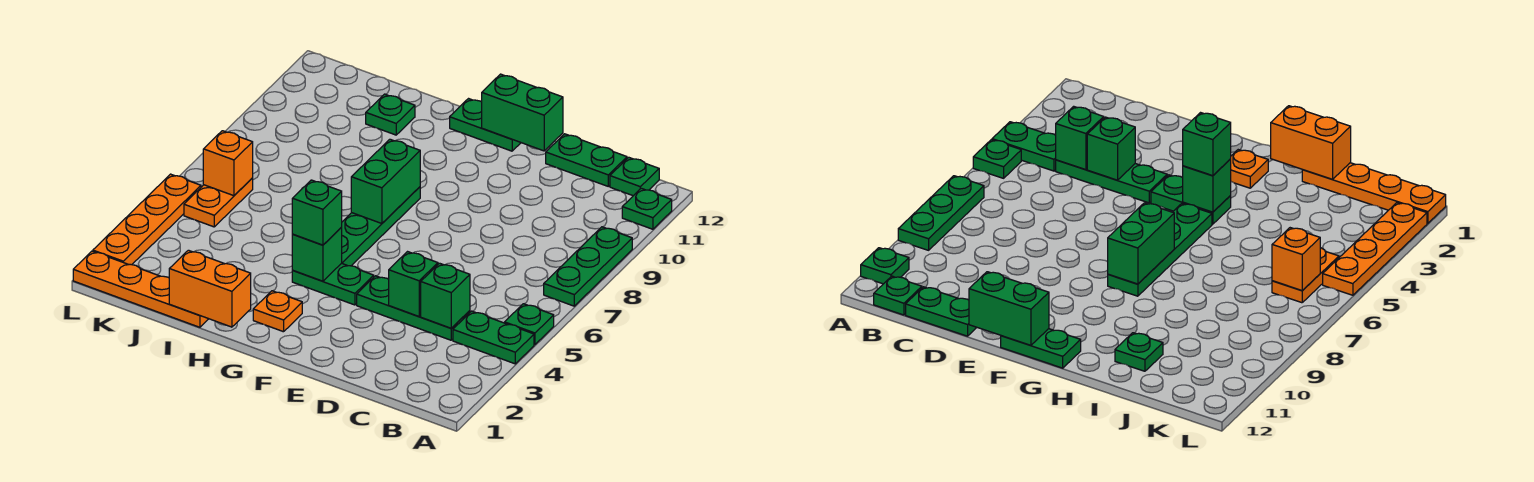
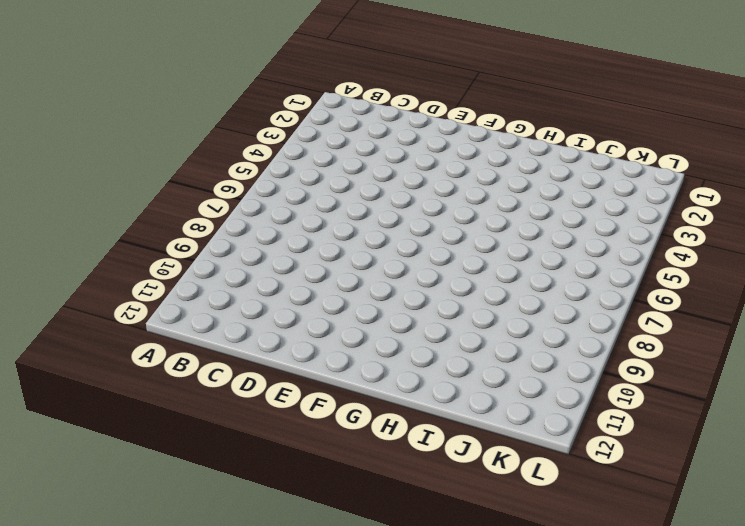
none -> green plate A4:B4 level 1
none -> green plate A5 level 1
none -> green plate A7:A9 level 1

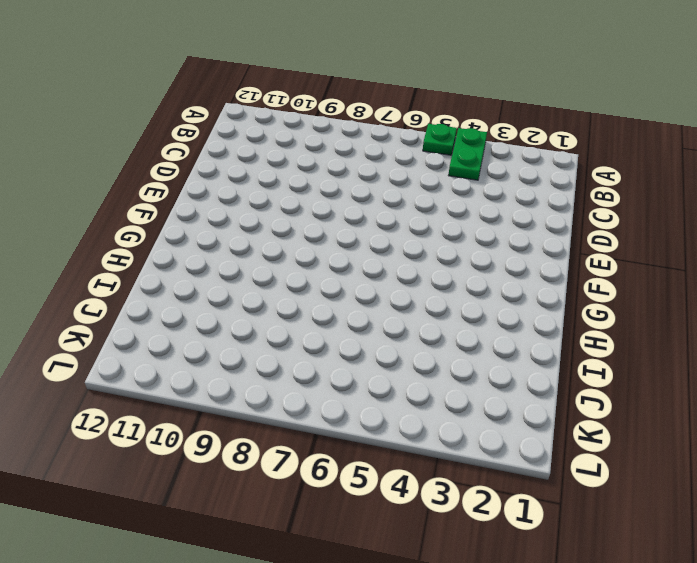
none -> green plate A7:A9 level 1
none -> green plate A11 level 1
none -> green plate B12 level 1

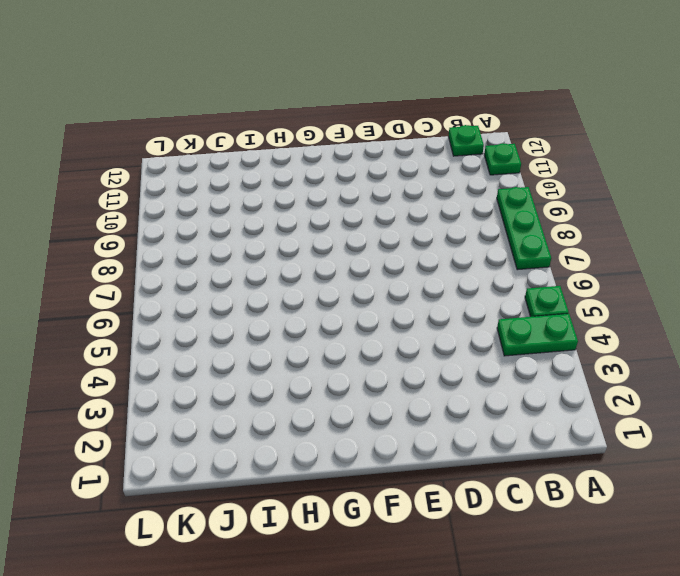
none -> green plate C4:E4 level 1
none -> green plate C12:D12 level 1
none -> green plate F4:G4 level 1

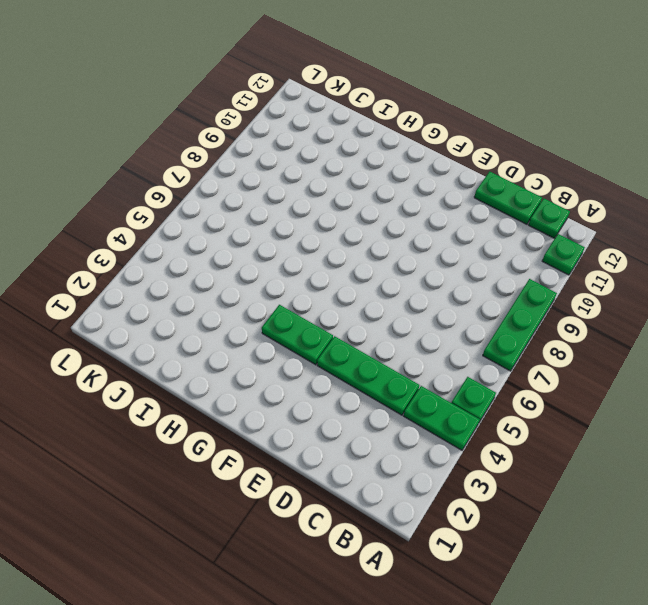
none -> green plate F12:G12 level 1
none -> orange plate G2 level 1
none -> green plate G5:G8 level 1

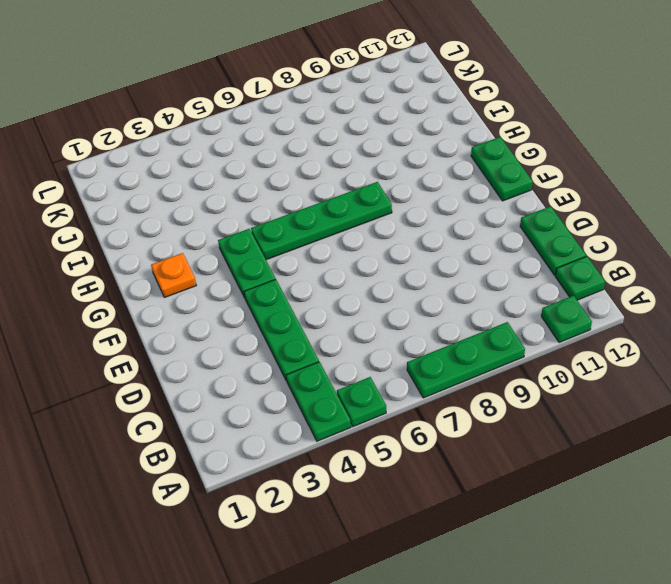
none -> orange plate I1:L1 level 1
none -> green plate I11 level 1
none -> orange plate K5:K6 level 1

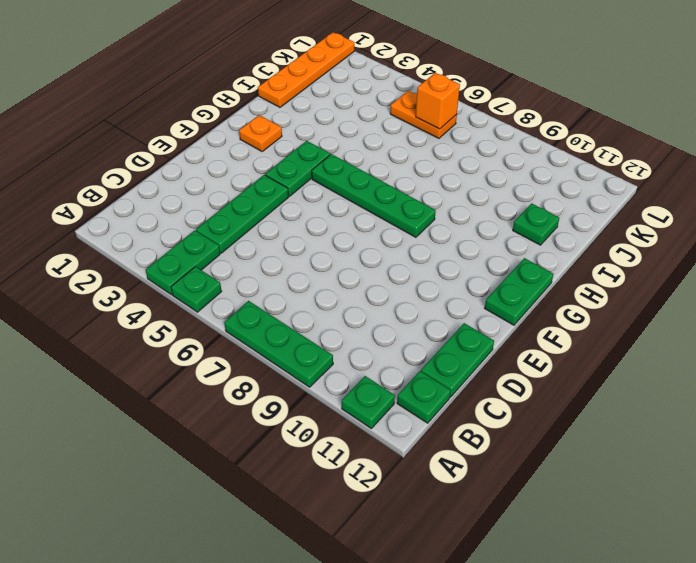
none -> orange plate L2:L5 level 1
none -> green brick C4 level 2
none -> green brick D4 level 2

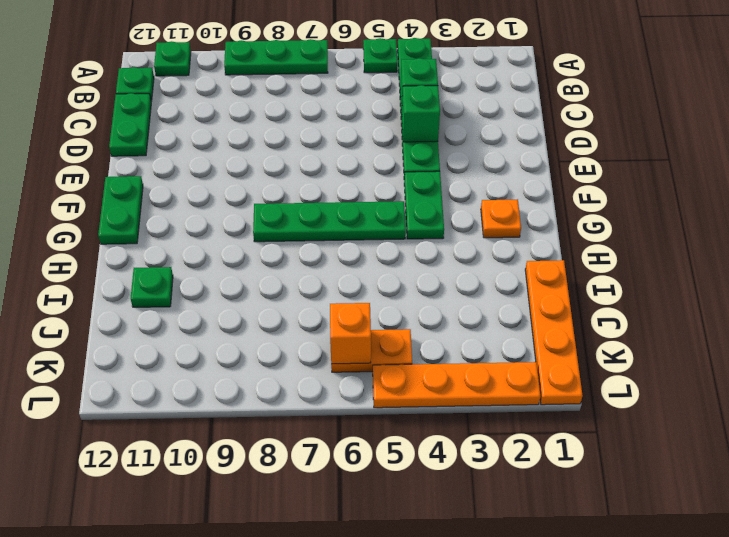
none -> green brick E12:F12 level 2
none -> green brick G4 level 2
none -> green brick G7:G8 level 2

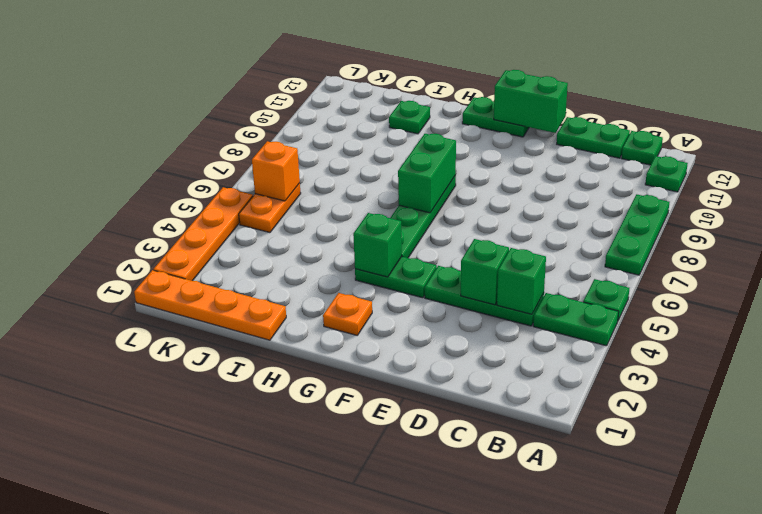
none -> orange brick H1:I1 level 2
none -> green brick G4 level 3

